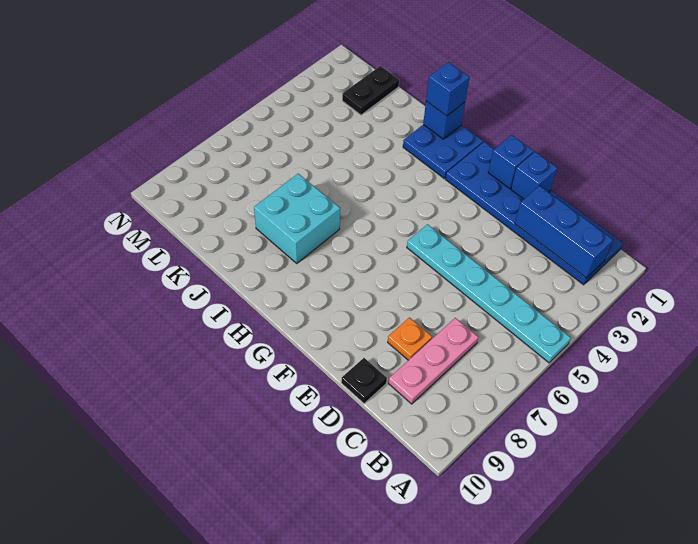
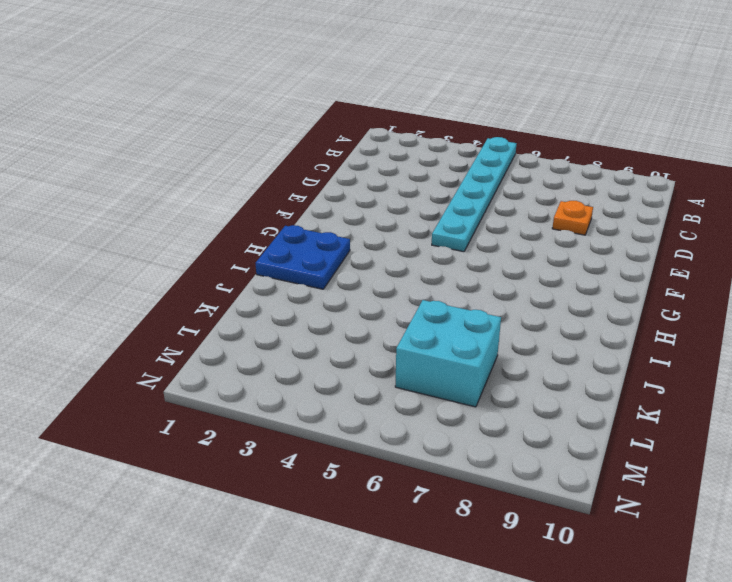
cyan brick K6:L7 level 1 -> cyan brick I7:J8 level 1
none -> blue plate B1:G2 level 1
none -> pink plate C7:C9 level 1
none -> black plate D10 level 1

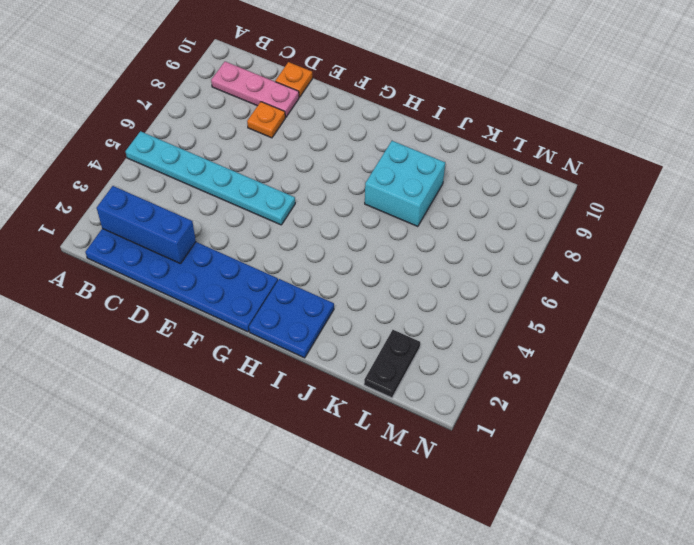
pink plate B9:D9 level 1 -> pink plate C7:C9 level 1
orange plate D10 level 1 -> black plate D10 level 1
none -> blue brick E1 level 2
none -> blue brick F1 level 2
none -> blue brick I1 level 2

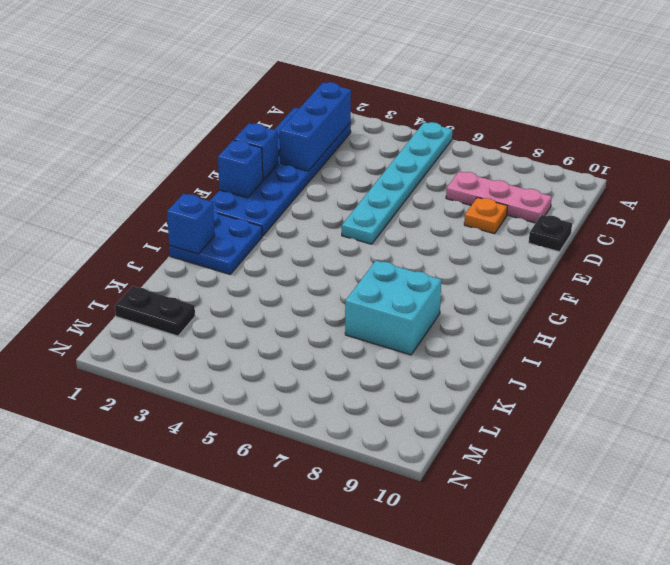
none -> blue brick I1 level 3

